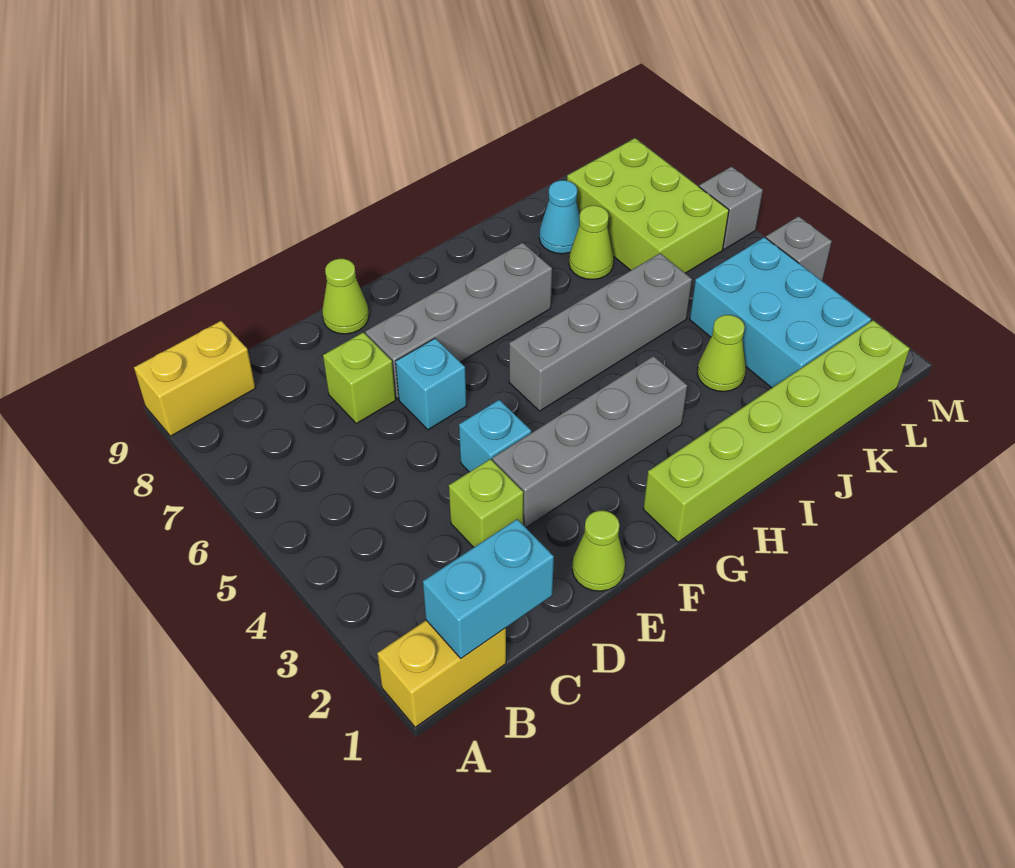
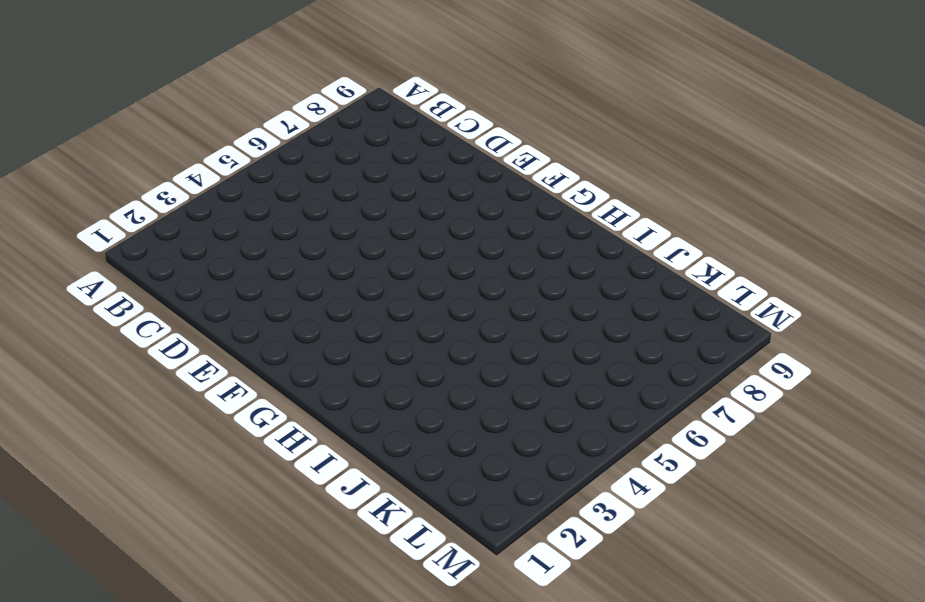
none -> yellow brick A1:B1 level 1
none -> yellow brick A9:B9 level 1
none -> lime brick D3 level 1

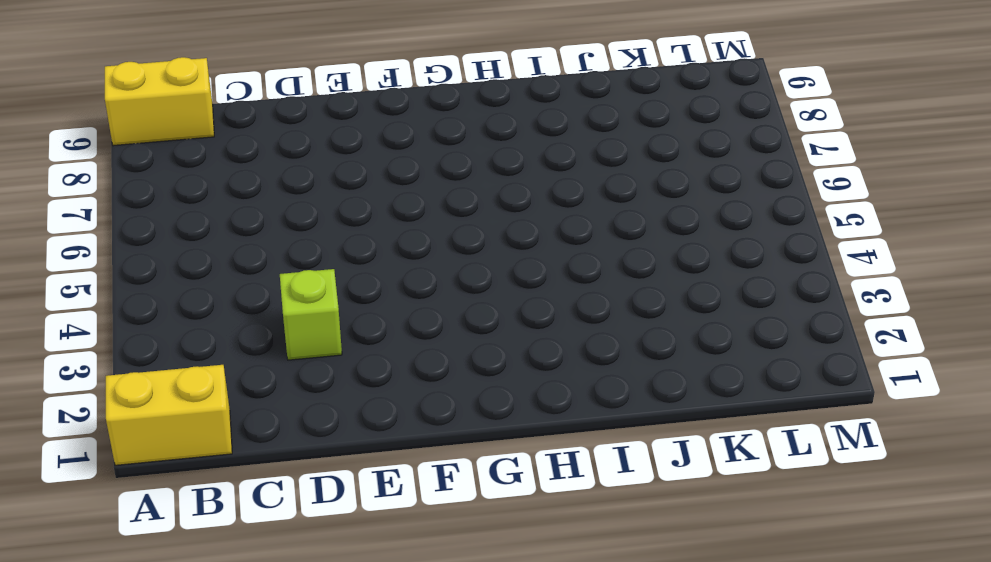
none -> lime brick D7 level 1
none -> lime cone E1 level 1
none -> grey brick E3:H3 level 1

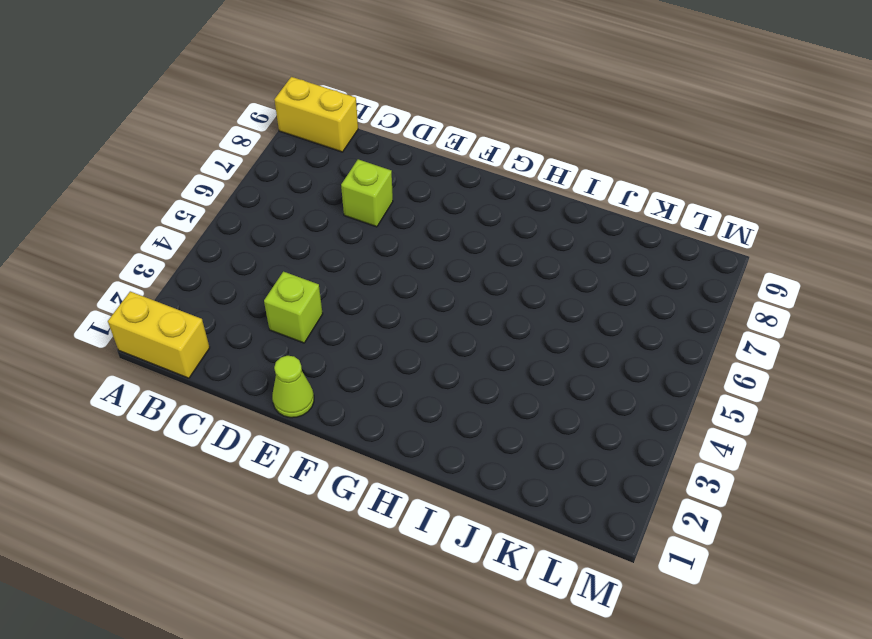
none -> grey brick E3:H3 level 1
none -> cyan brick E4 level 1
none -> cyan brick E6 level 1

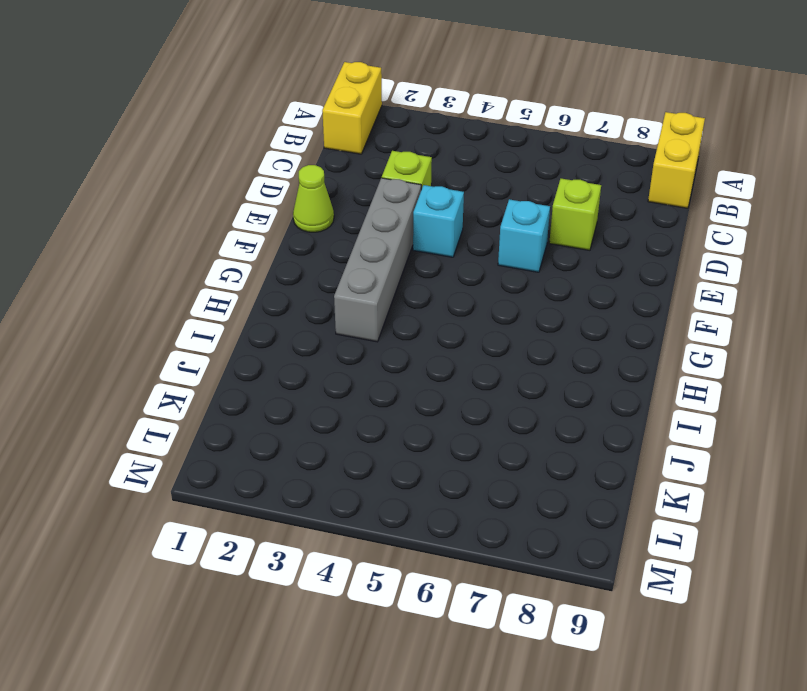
none -> grey brick E7:H7 level 1
none -> lime cone E9 level 1
none -> lime brick G1:L1 level 1

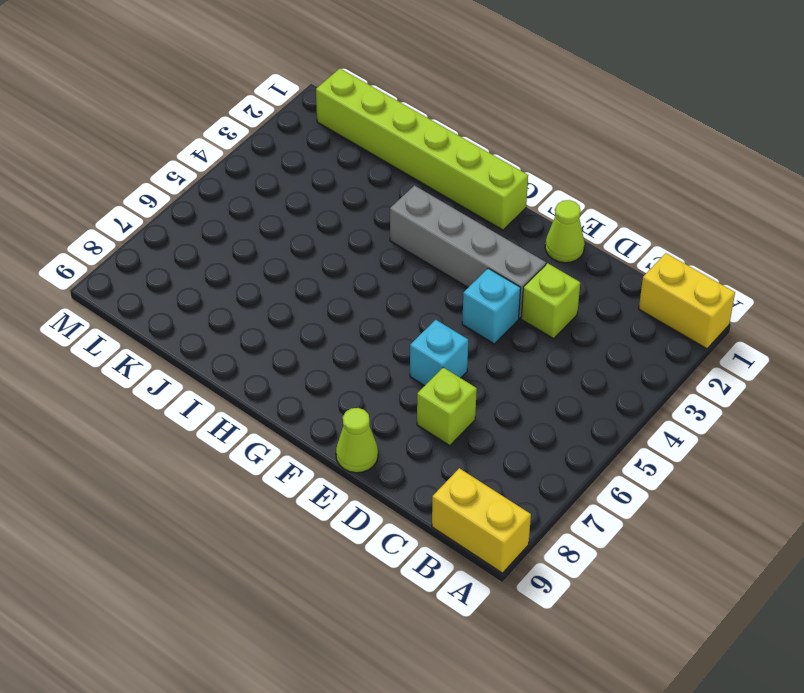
none -> grey brick E7:H7 level 1
none -> grey brick G5:J5 level 1
none -> lime cone J3 level 1

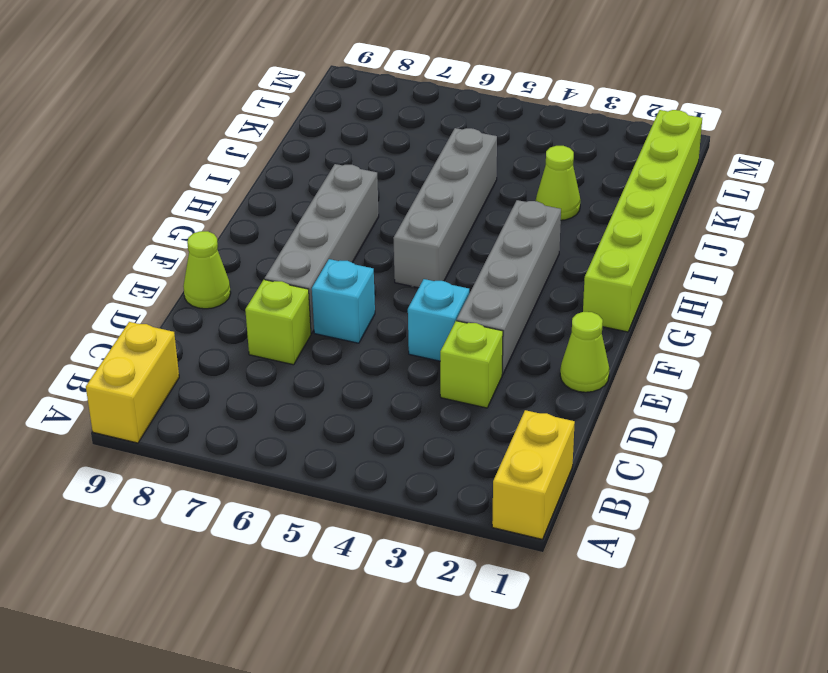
none -> lime cone J7 level 1
none -> cyan cone J8 level 1
none -> cyan brick K2:L4 level 1

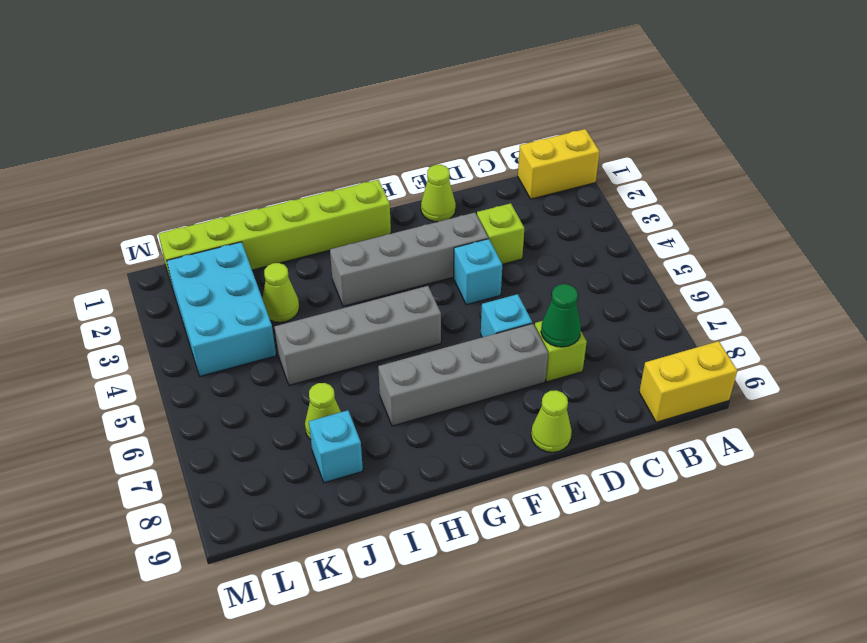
green cone D7 level 2 -> none
cyan brick J8 level 1 -> cyan cone J8 level 1
none -> lime brick K6:L8 level 1
none -> grey brick M4 level 1
none -> grey brick M6 level 1

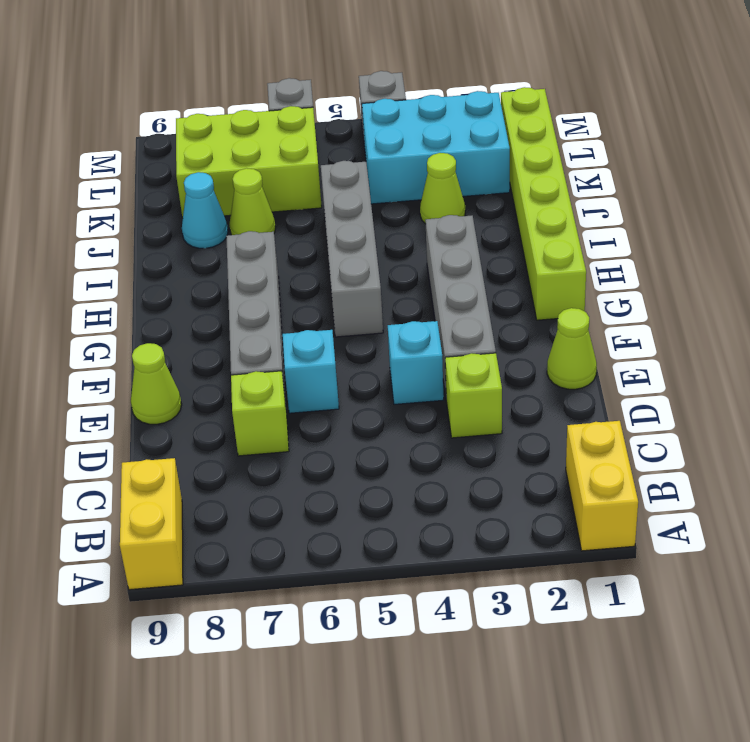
none -> cyan brick B1:C1 level 2

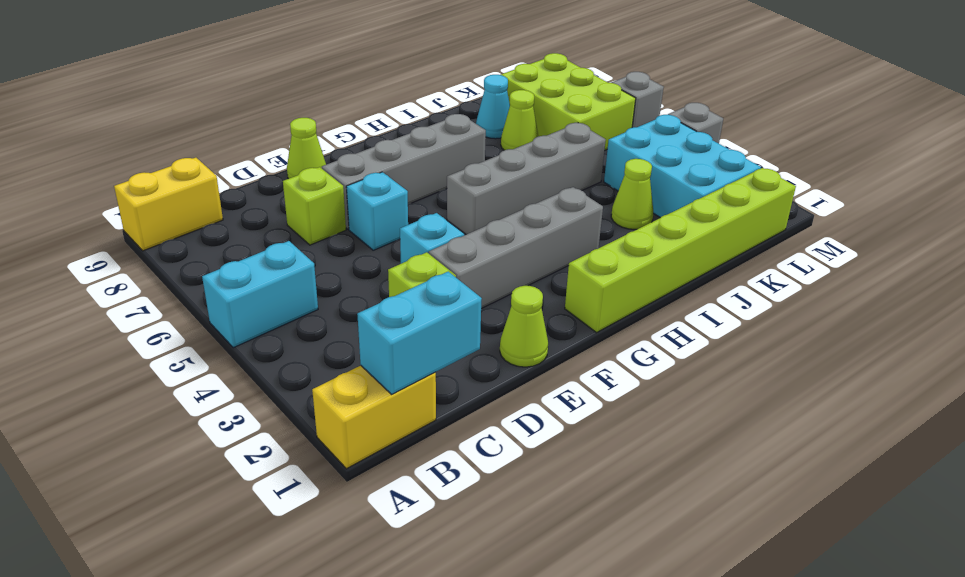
cyan brick A5:B5 level 1 -> none

